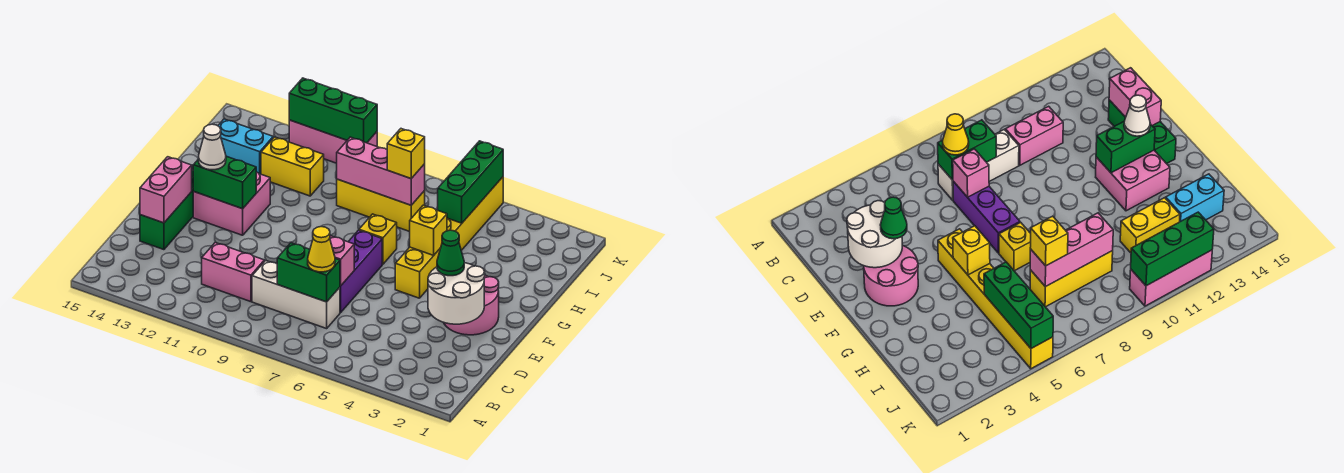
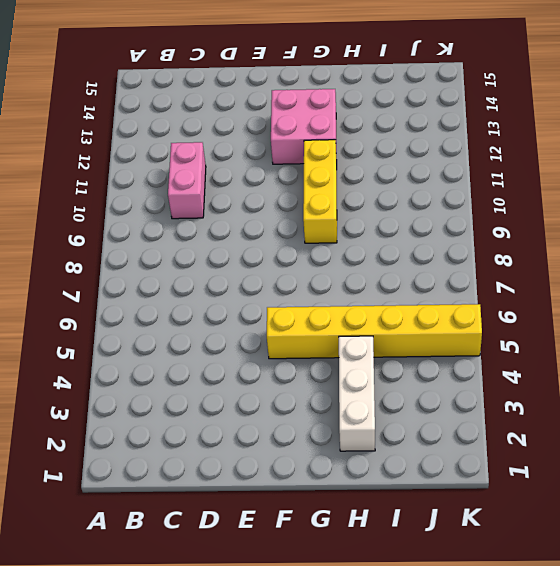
yellow brick G9:G11 level 1 -> yellow brick I7:I9 level 1
white brick H2:H4 level 1 -> white brick C7:C9 level 1
none -> purple brick D7:F7 level 1
none -> green brick D14:F14 level 1
none -> pink round brick E2:F3 level 1

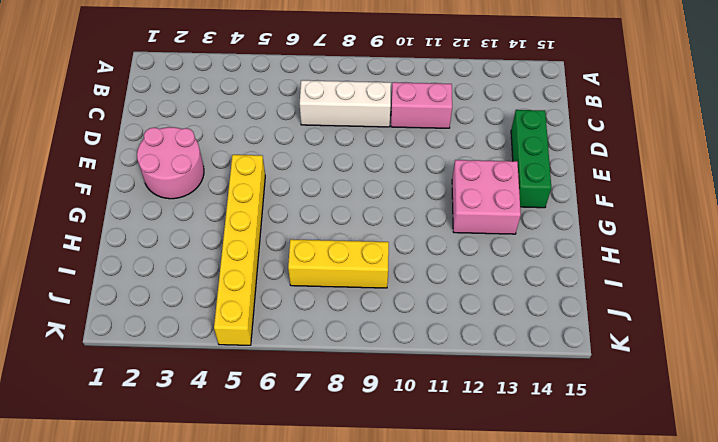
none -> purple brick D7:F7 level 1
none -> yellow brick G7 level 1
none -> yellow brick I11:I12 level 1

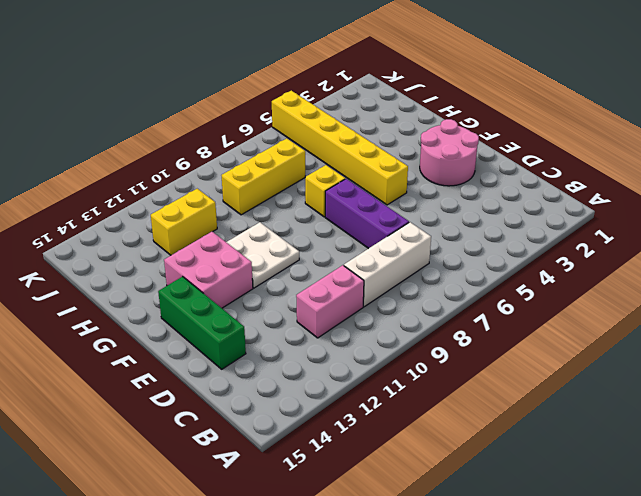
white plate F10:G11 level 1 -> none
none -> cyan brick I13:I14 level 1
none -> pink brick K10:K12 level 1
none -> green brick C7:C8 level 2

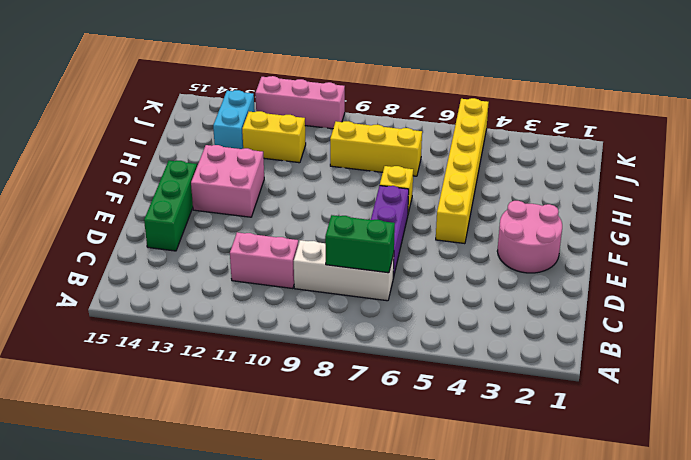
cyan brick I13:J13 level 1 -> cyan brick I13:I14 level 1
none -> white round brick D2:E3 level 2
none -> pink brick D7 level 2
none -> pink brick D14:E14 level 2

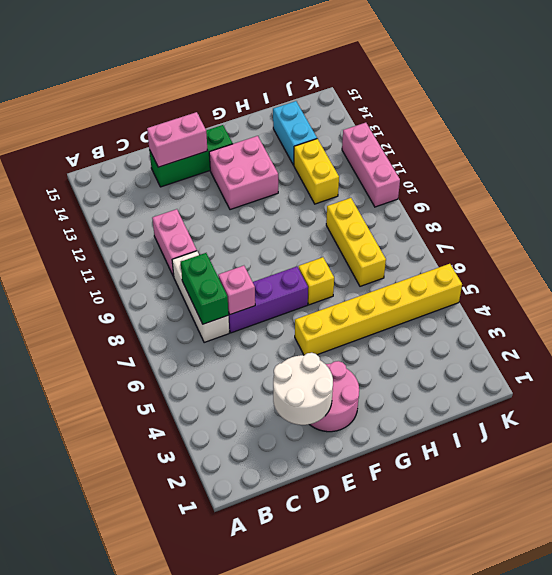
none -> green brick F12:F13 level 2
none -> yellow brick G5 level 2
none -> green brick I5:K5 level 2

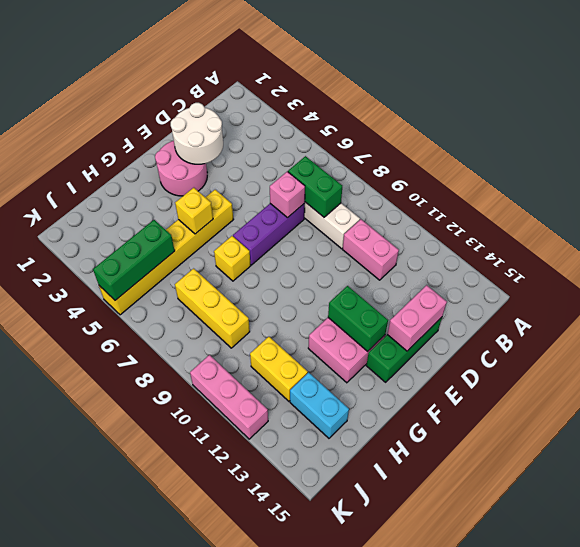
none -> pink brick I7:I9 level 2
none -> green brick K10:K12 level 2
none -> yellow cone C7 level 3

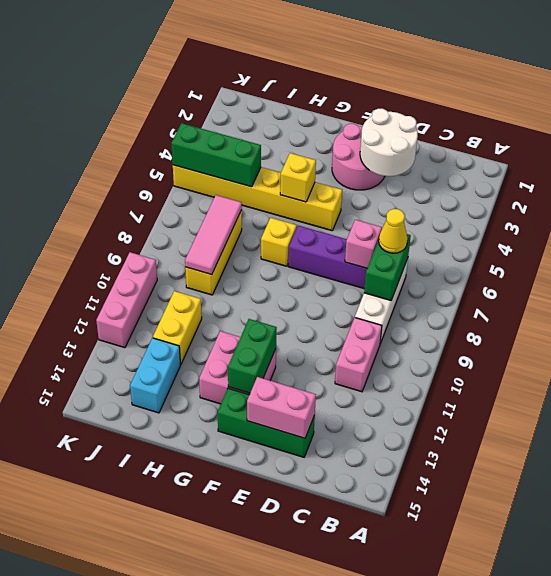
pink tile I7:I9 level 2 -> pink brick I7:I9 level 2
none -> green brick K10:K12 level 2
none -> green cone E3 level 3
none -> white cone F13 level 3

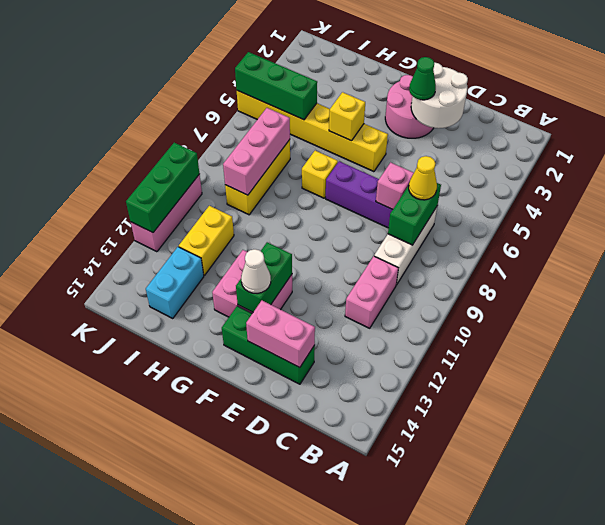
none -> yellow brick I7 level 3

